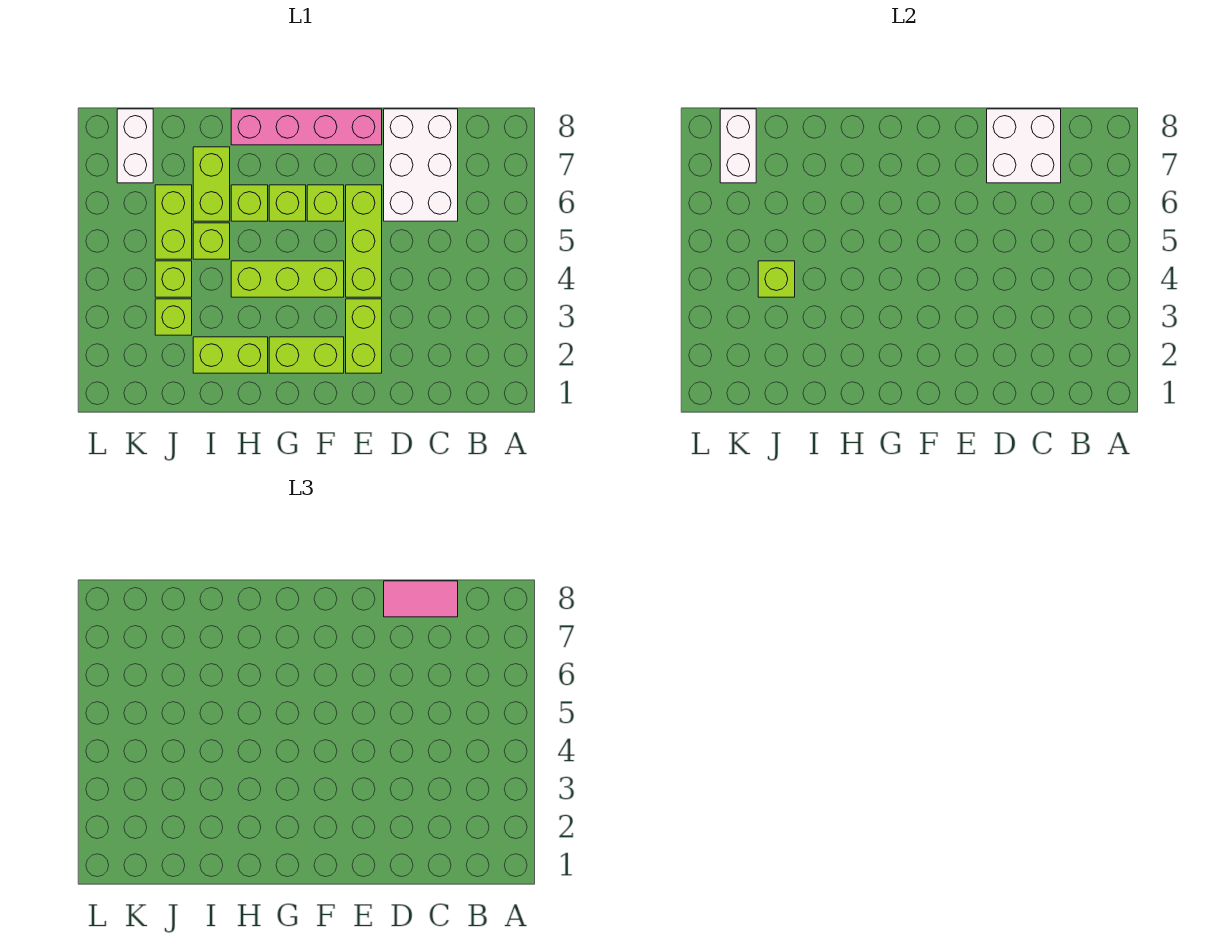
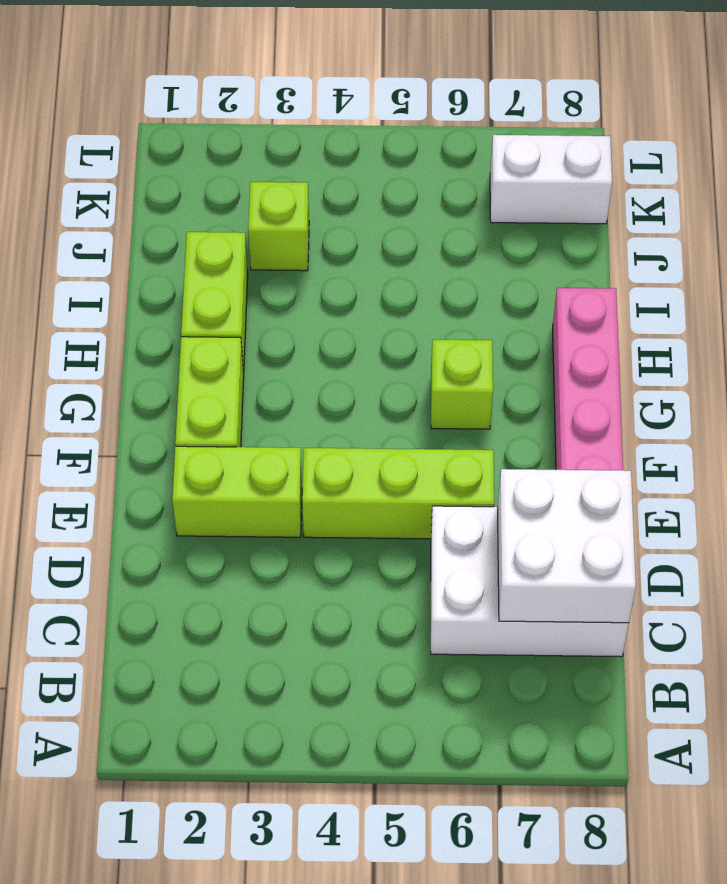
none -> lime brick F4:H4 level 1
none -> lime brick F6 level 1
none -> lime brick H6 level 1

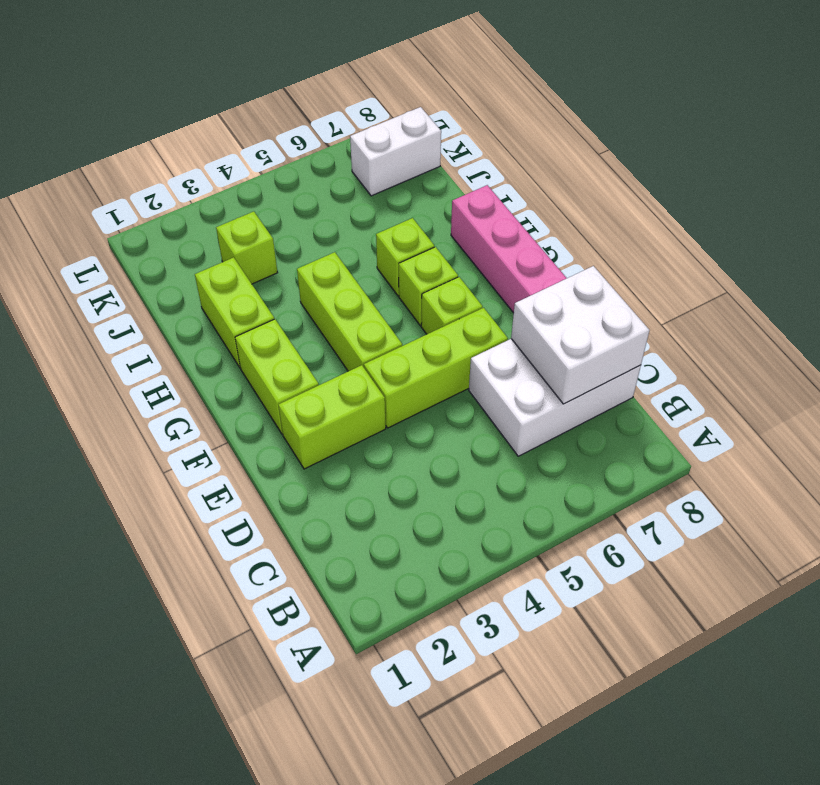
none -> lime brick I5 level 1
none -> lime brick I6:I7 level 1
none -> lime brick J4 level 1

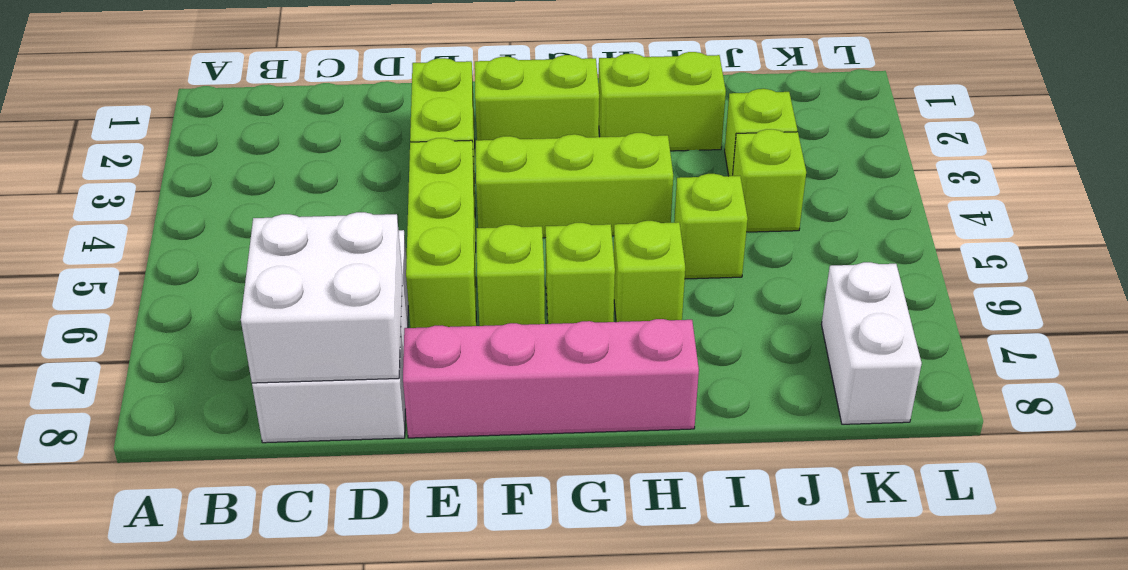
none -> lime brick I6:I7 level 1
none -> lime brick J5:J6 level 1
none -> lime brick J4 level 2

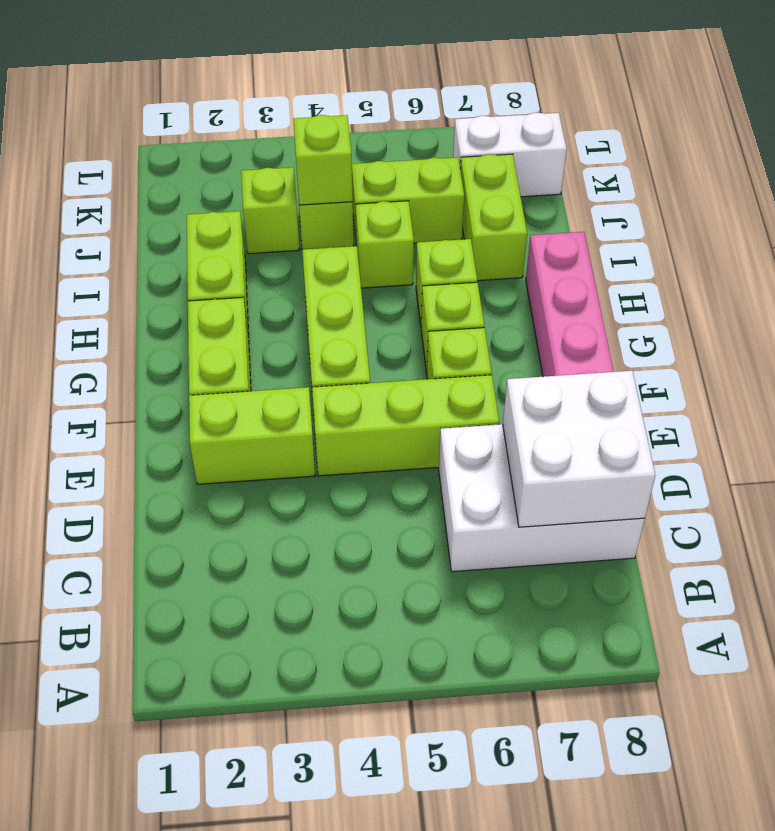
lime brick I7:J7 level 1 -> lime brick I6:I7 level 1
none -> white brick K7:K8 level 2
none -> pink tile C8:D8 level 3

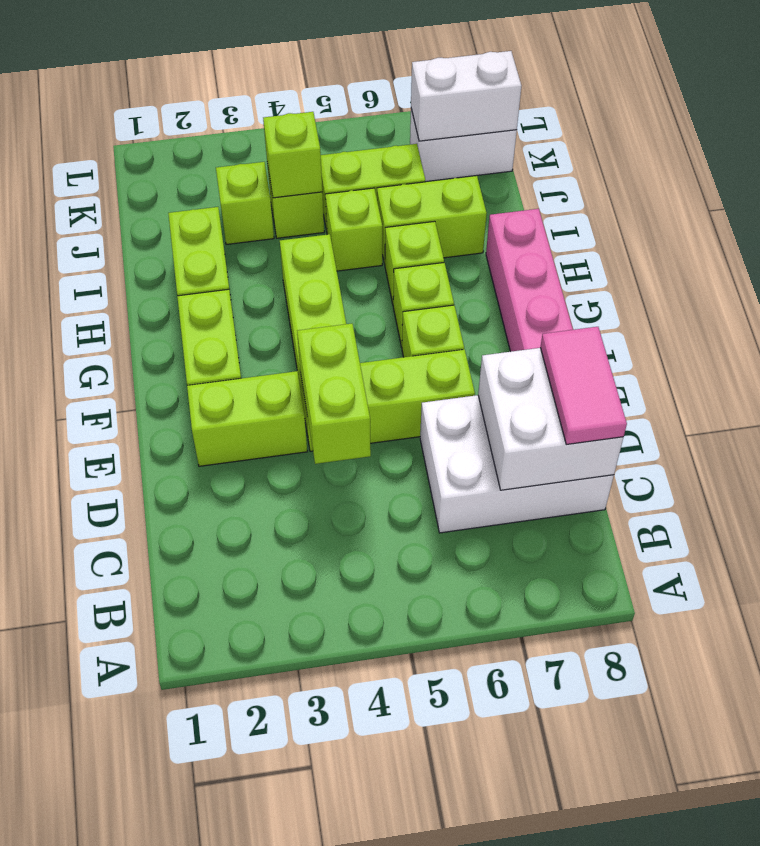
lime brick D4:E4 level 2 -> none

